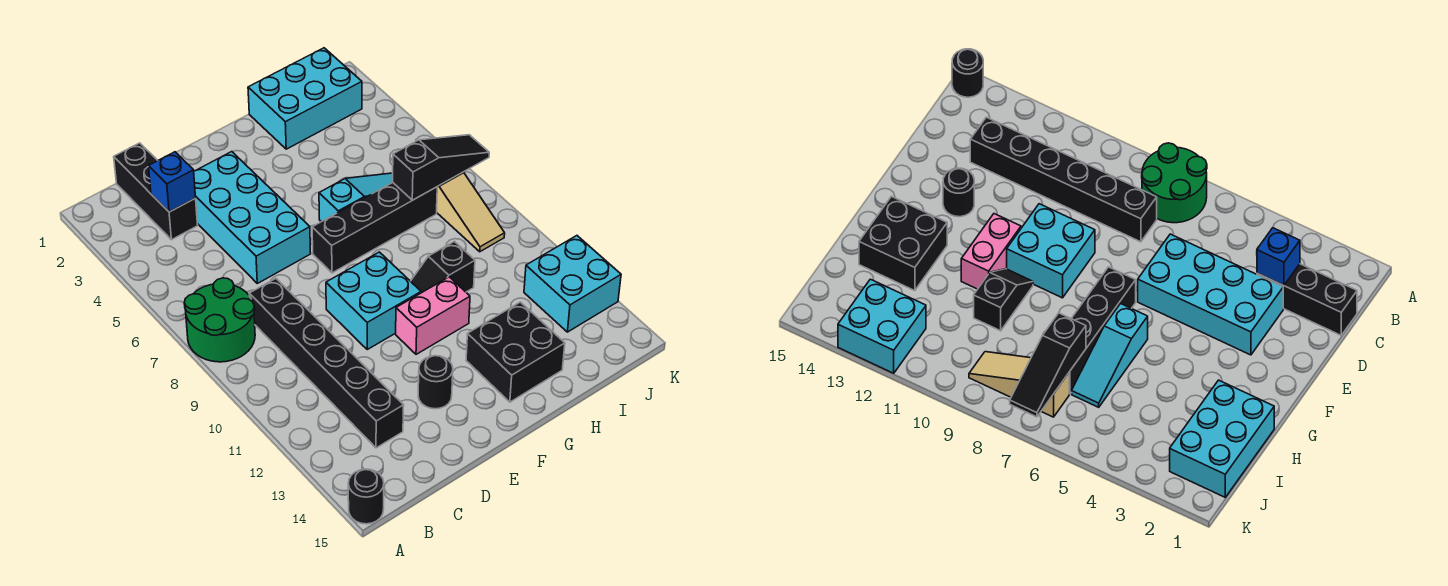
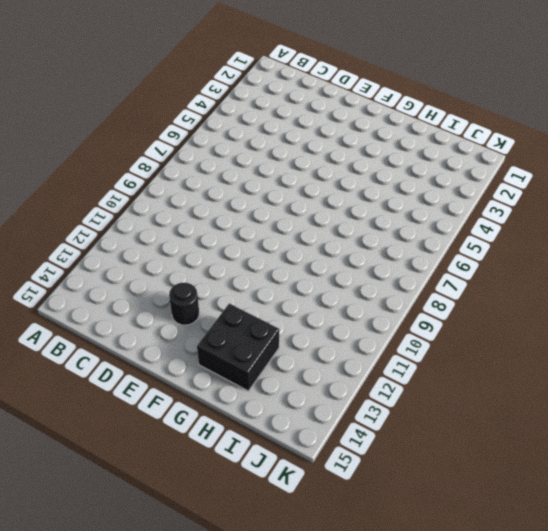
none -> green round brick A7:B8 level 1
none -> black round brick A15 level 1
none -> black brick C1:C3 level 1

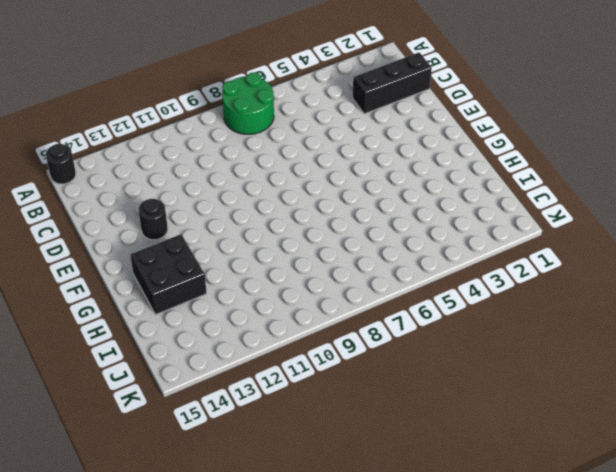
none -> black brick C8:C13 level 1
none -> cyan brick D3:E6 level 1
none -> cyan brick E9:F10 level 1

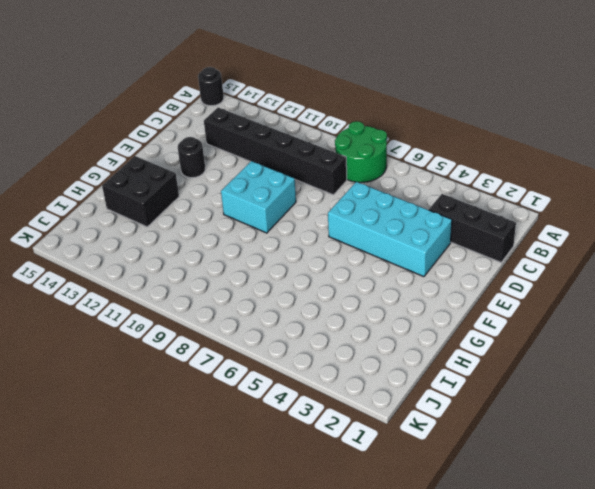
none -> black brick F7:I7 level 1
none -> pink brick F11:G11 level 1
none -> cyan slope G6:I6 level 1 top G

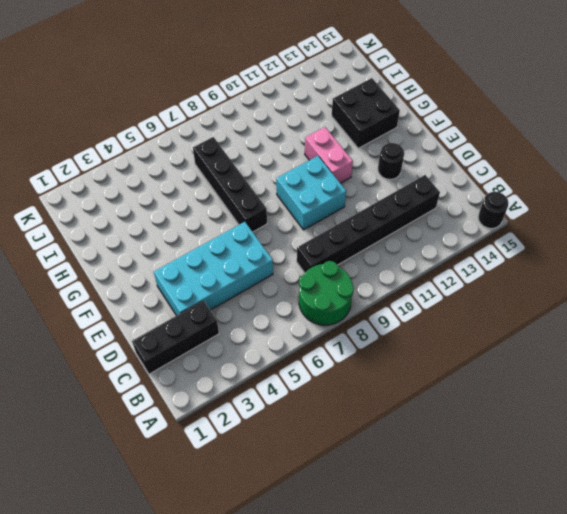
none -> cyan slope G6:I6 level 1 top G
none -> black slope G10:H10 level 1 top H
none -> cyan brick H1:J2 level 1

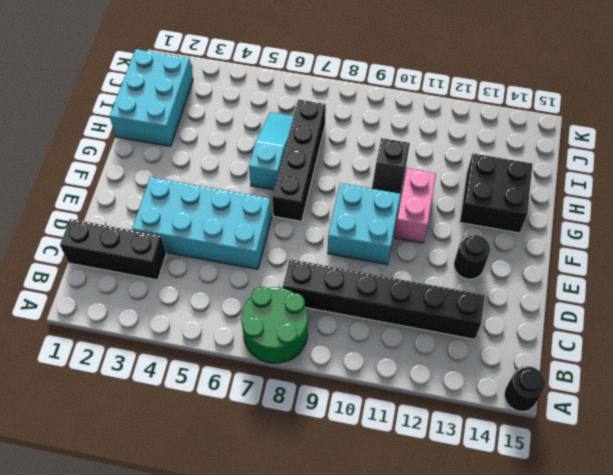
none -> tan slope J7:J9 level 1 top 7
none -> cyan brick J12:K13 level 1
none -> blue brick C3 level 2

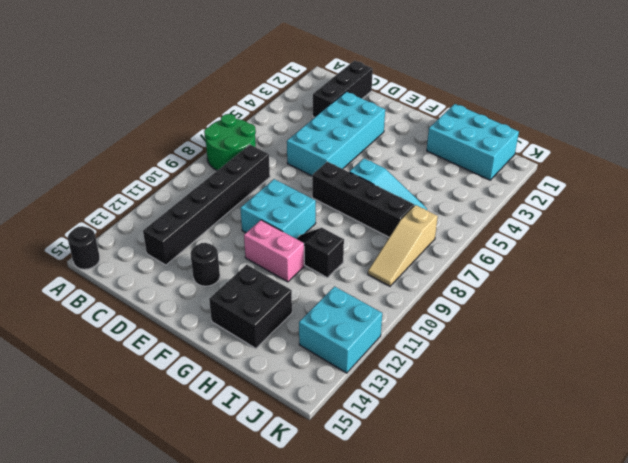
none -> blue brick C3 level 2
none -> black slope I7:K7 level 2 top I

